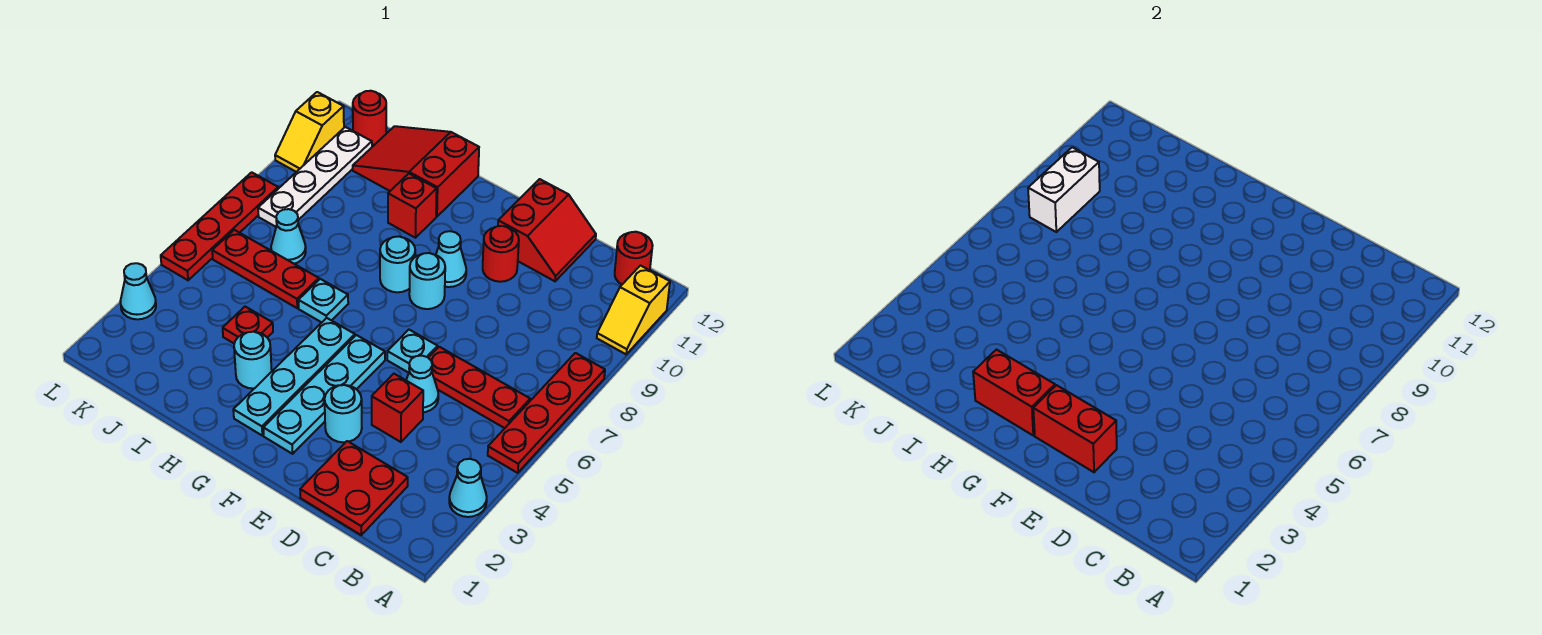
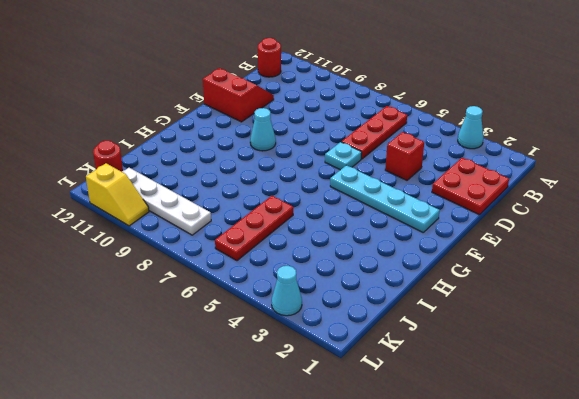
none -> red plate A5:A8 level 1
none -> yellow slope A10:A11 level 1 top 11
none -> cyan cone D5 level 1
none -> cyan round brick E3 level 1

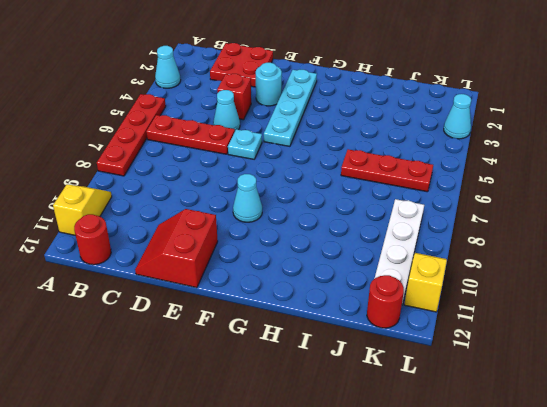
none -> red round brick E10 level 1
none -> cyan round brick F8 level 1
none -> cyan plate G2:G5 level 1
none -> cyan round brick G8 level 1

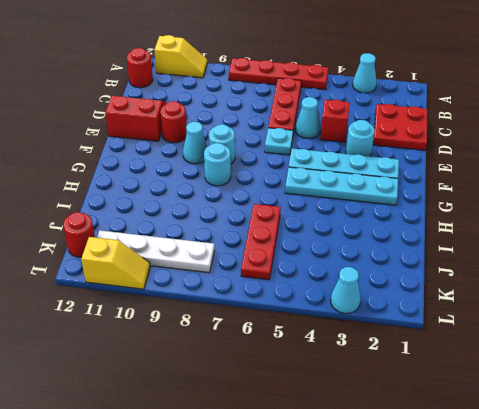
none -> cyan round brick H3 level 1
none -> cyan plate H6 level 1
none -> red brick H10 level 1
none -> red slope H11:J12 level 1 top H

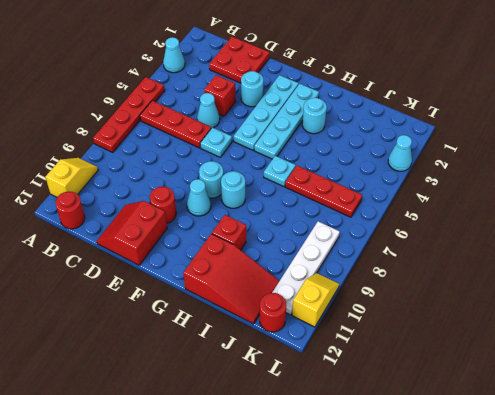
none -> red plate I4 level 1
none -> cyan cone J7 level 1
none -> red plate L5:L8 level 1
none -> red brick E2:F2 level 2

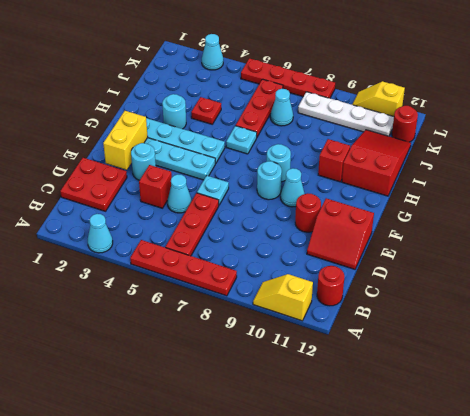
yellow brick E2:F2 level 2 -> red brick E2:F2 level 2
none -> red brick G2:H2 level 2
none -> white brick K8:K9 level 2

